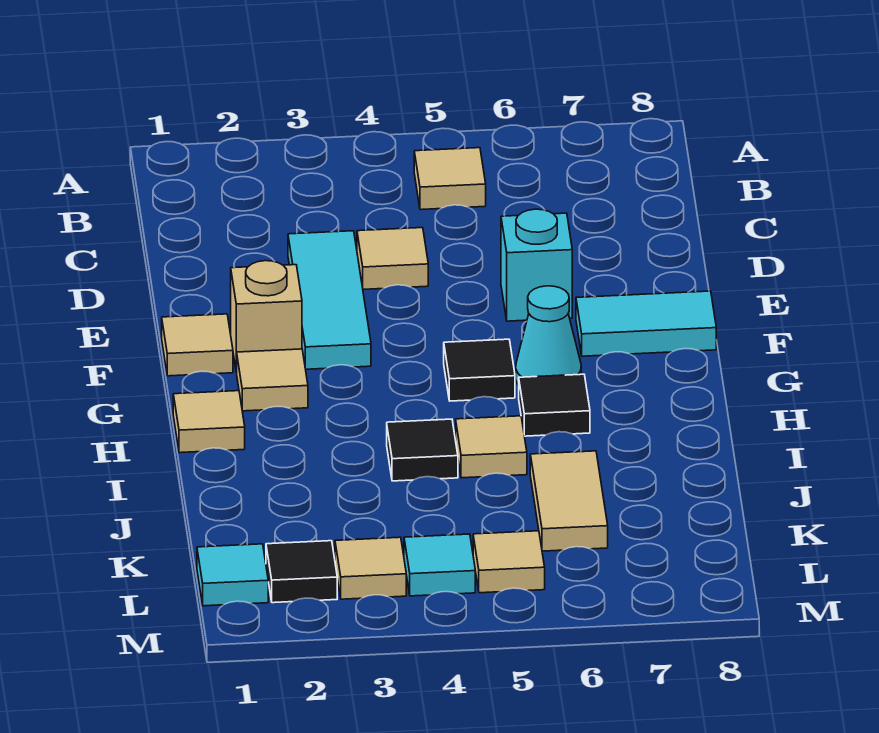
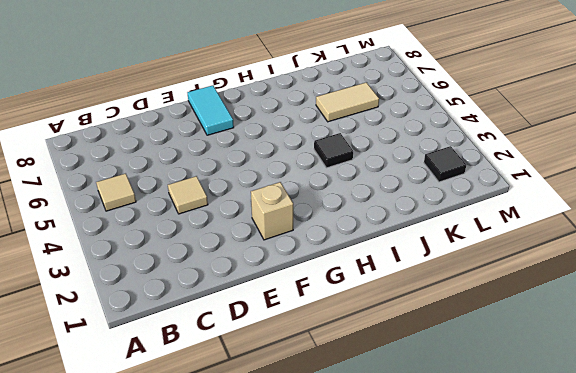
none -> cyan tile D3:F3 level 1
none -> cyan brick E6 level 1
none -> tan tile F1 level 1

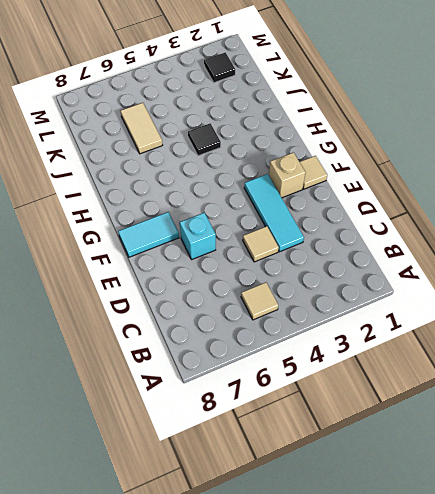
none -> tan tile G2 level 1
none -> black tile G5 level 1
none -> cyan cone G6 level 1

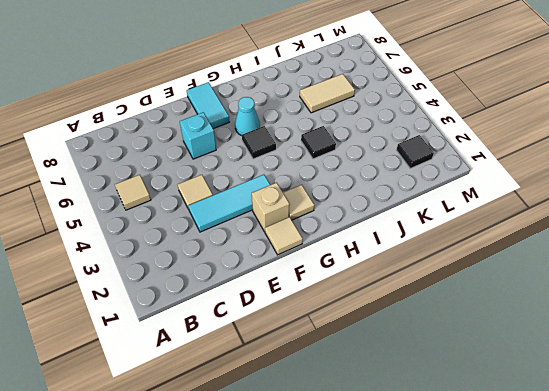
none -> tan tile H1 level 1
none -> black tile H6 level 1
none -> tan tile I5 level 1

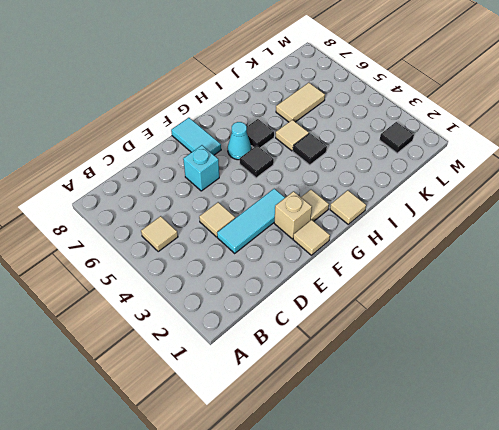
none -> cyan tile L1 level 1
none -> tan tile L3 level 1
none -> cyan tile L4 level 1

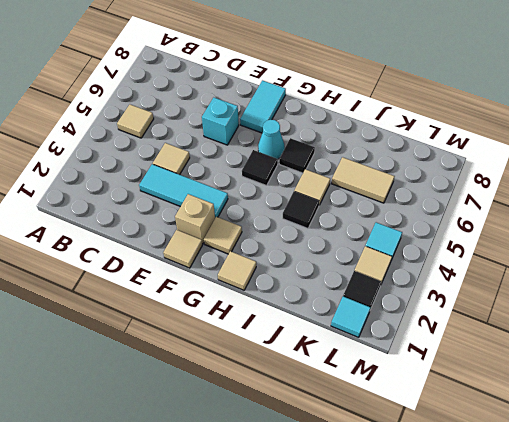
none -> tan tile L5 level 1

